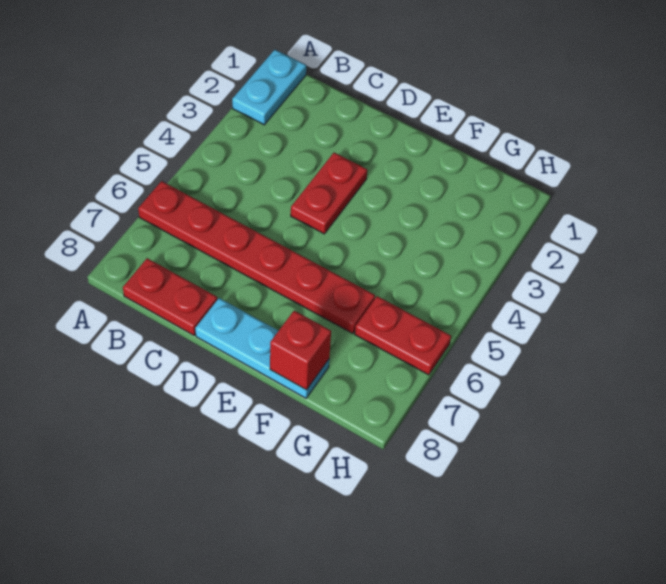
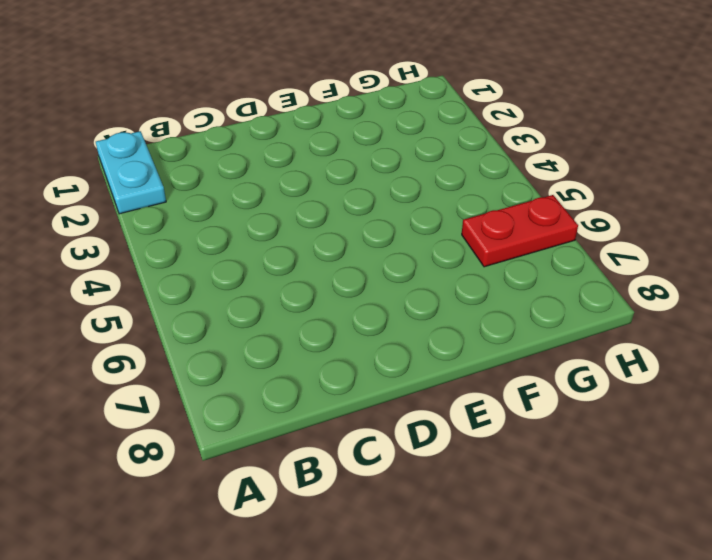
none -> red plate A6:F6 level 1
none -> red plate B8:C8 level 1

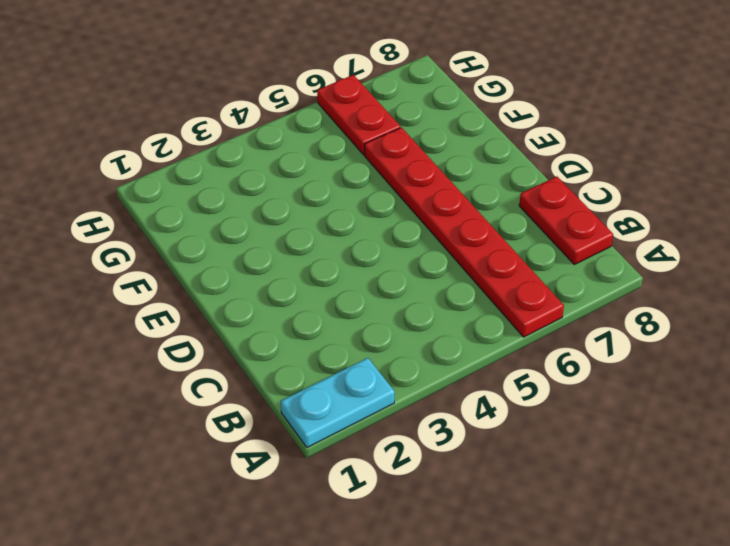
none -> red plate D3:D4 level 1
none -> cyan plate D8:F8 level 1

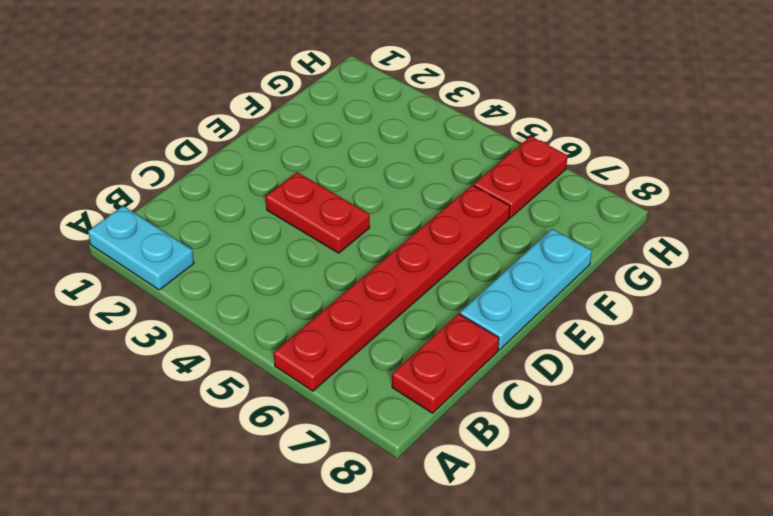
none -> red brick F8 level 2

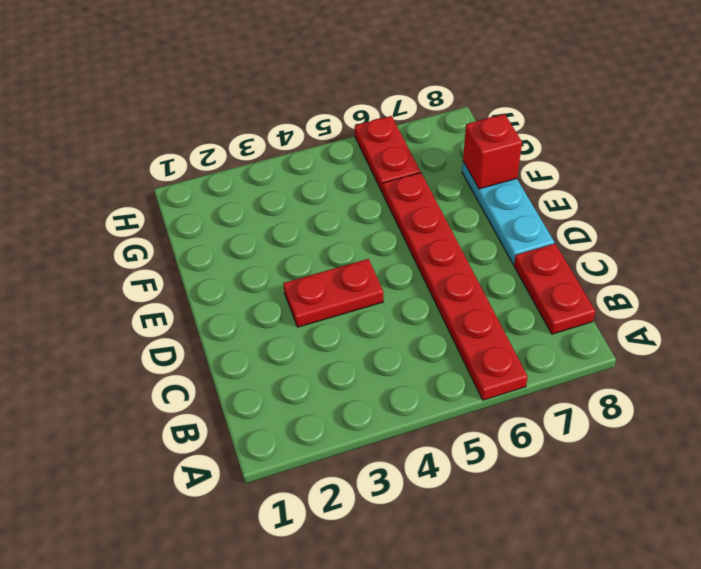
none -> cyan plate A1:A2 level 1

